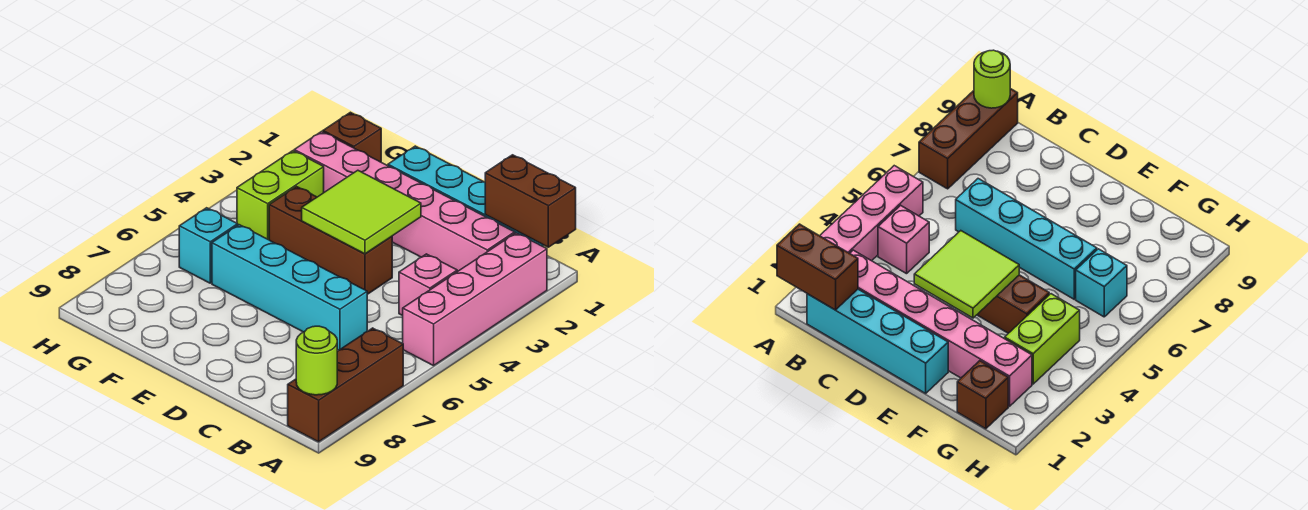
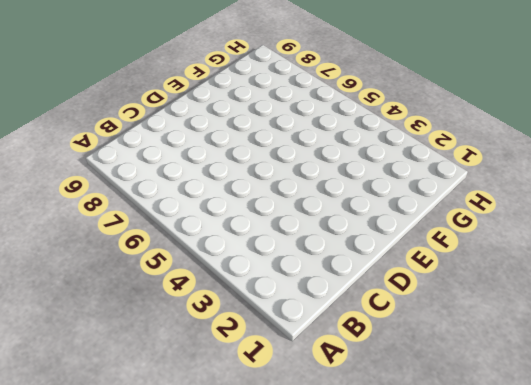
none -> pink brick A2:A5 level 1
none -> brown brick A7:A9 level 1
none -> cyan brick B1:E1 level 1

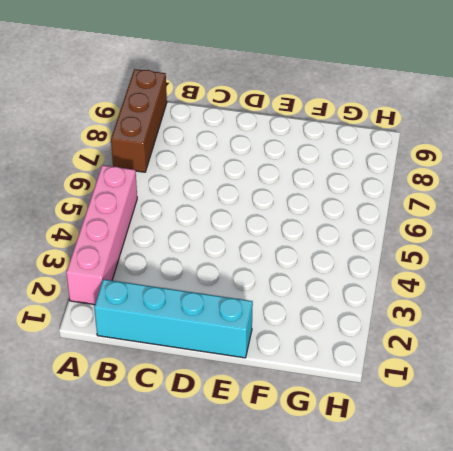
none -> pink brick B2:G2 level 1
none -> pink brick B4 level 1
none -> cyan brick C6:F6 level 1

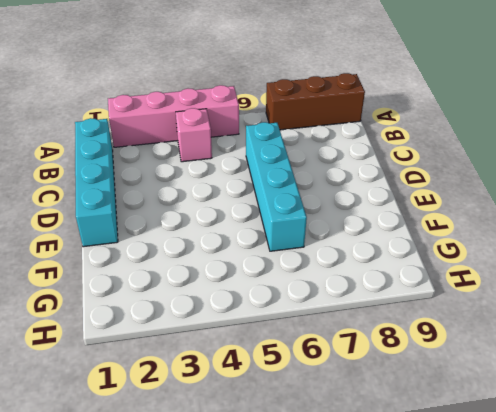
none -> pink brick B2:G2 level 1
none -> brown brick D4:F4 level 1
none -> brown brick G1 level 1

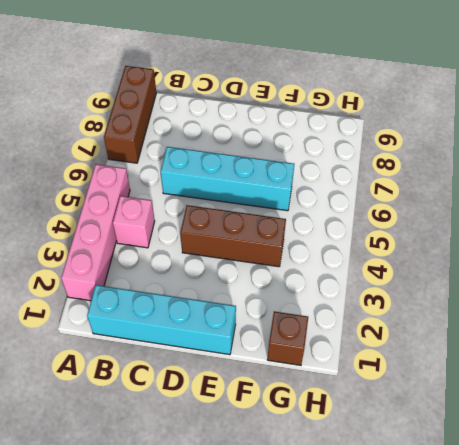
none -> pink brick B2:G2 level 1
none -> lime brick G3:G4 level 1
none -> cyan brick G6 level 1

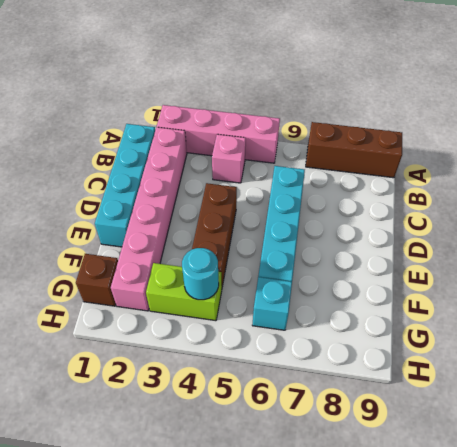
cyan round brick G4 level 2 -> none
none -> brown brick A1:B1 level 2
none -> lime round brick A9 level 2
none -> lime tile D3:E4 level 2

